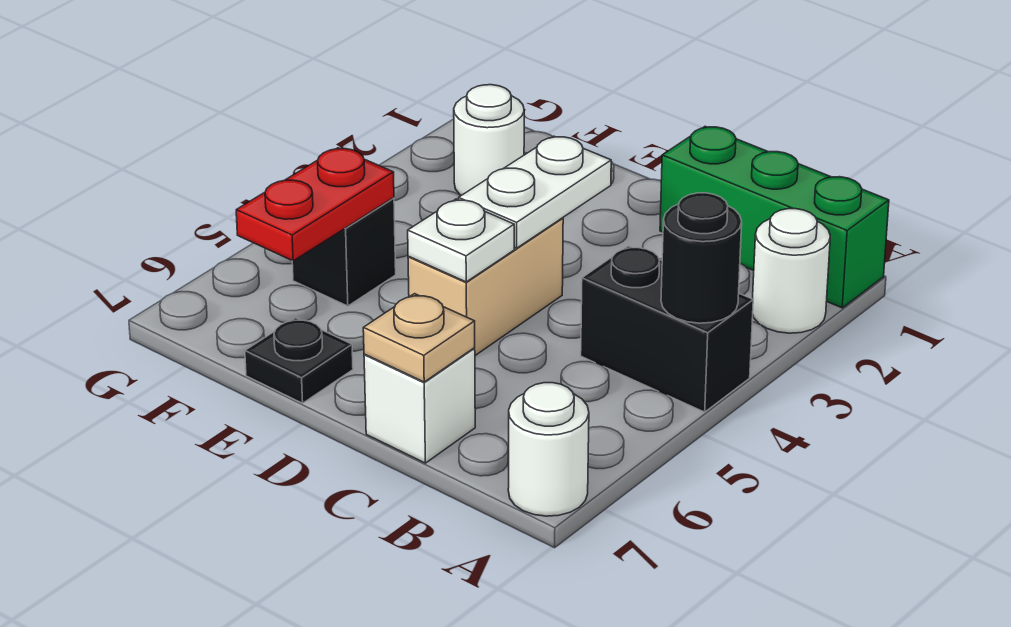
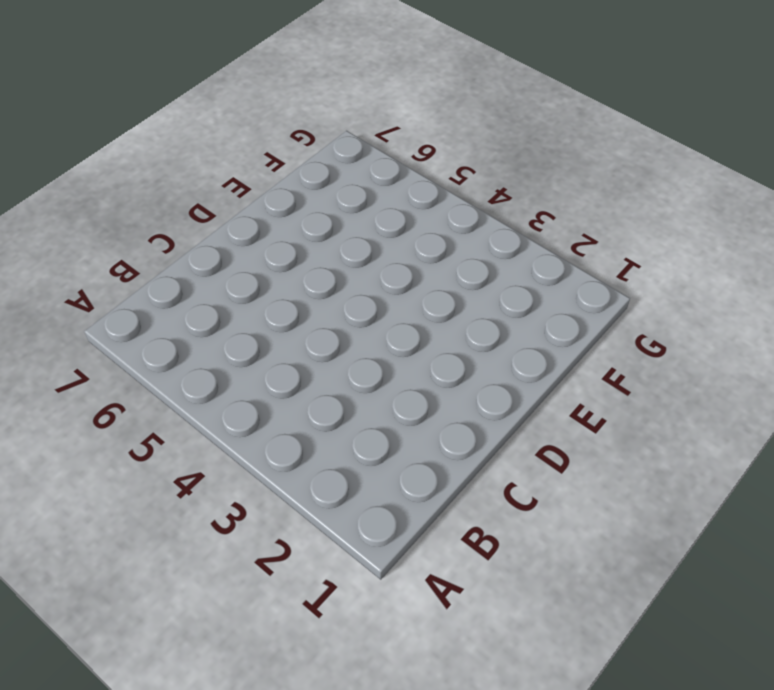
none -> green brick A1:C1 level 1
none -> white round brick A2 level 1
none -> black brick A4:B4 level 1

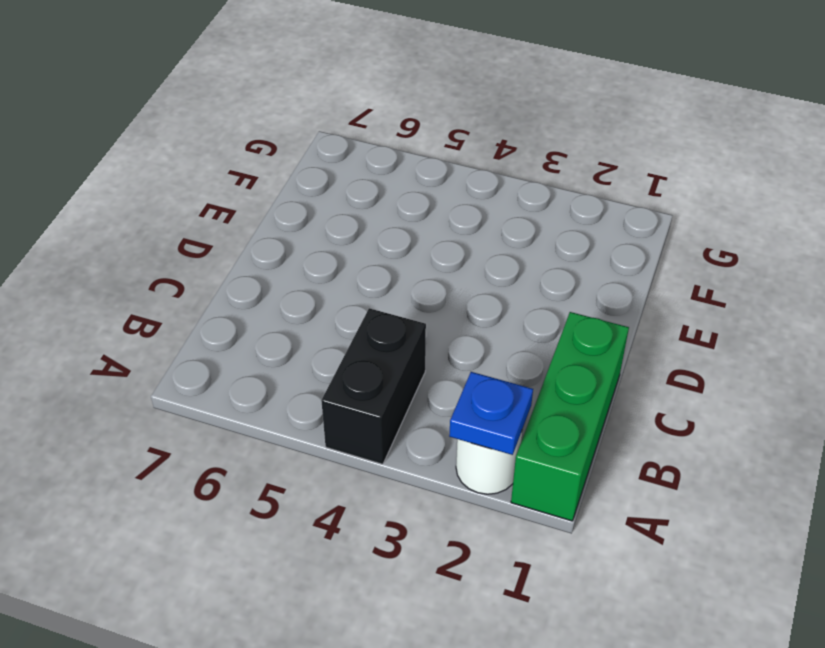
blue plate A2 level 2 -> none
none -> white round brick A7 level 1
none -> white brick C7 level 1
none -> tan brick D4:D5 level 1

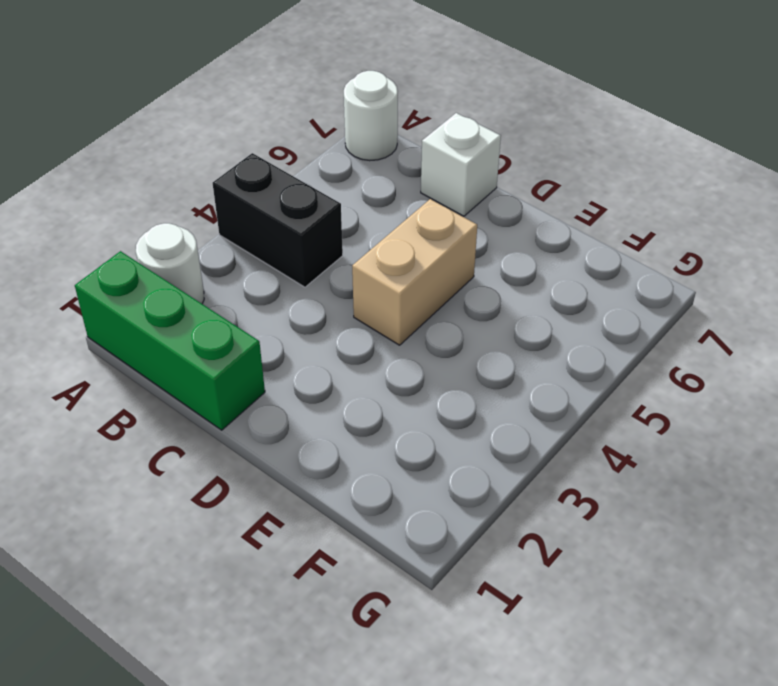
none -> black plate E7 level 1
none -> white round brick F2 level 1
none -> black brick F5 level 1

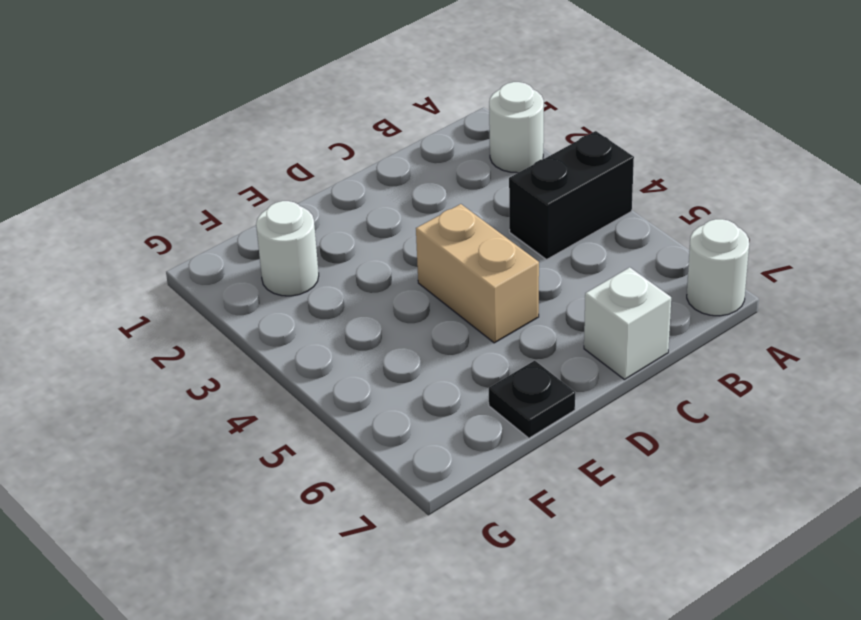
none -> green brick A1:C1 level 1
none -> black brick F5 level 1
none -> black round brick A4 level 2

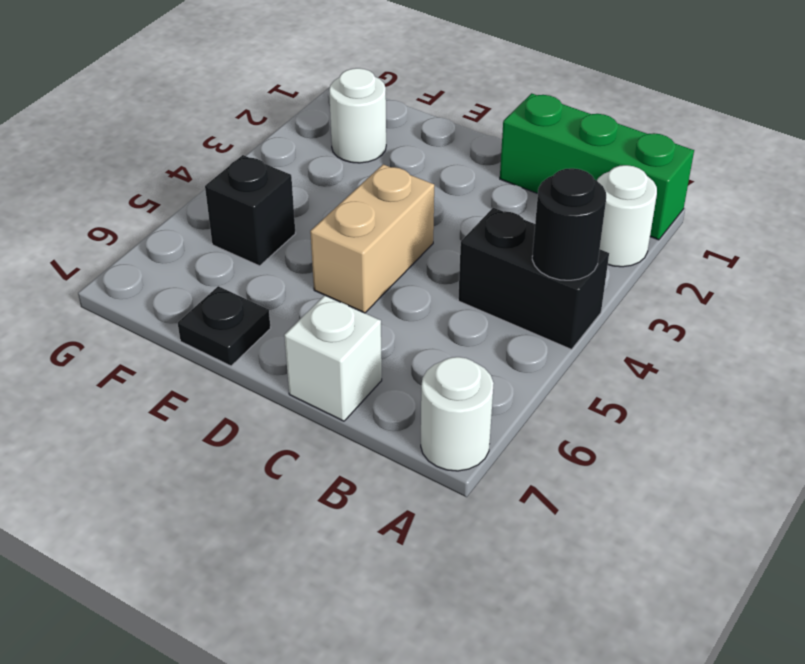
none -> tan plate C7 level 2
none -> white plate D3:D4 level 2
none -> white plate D5 level 2

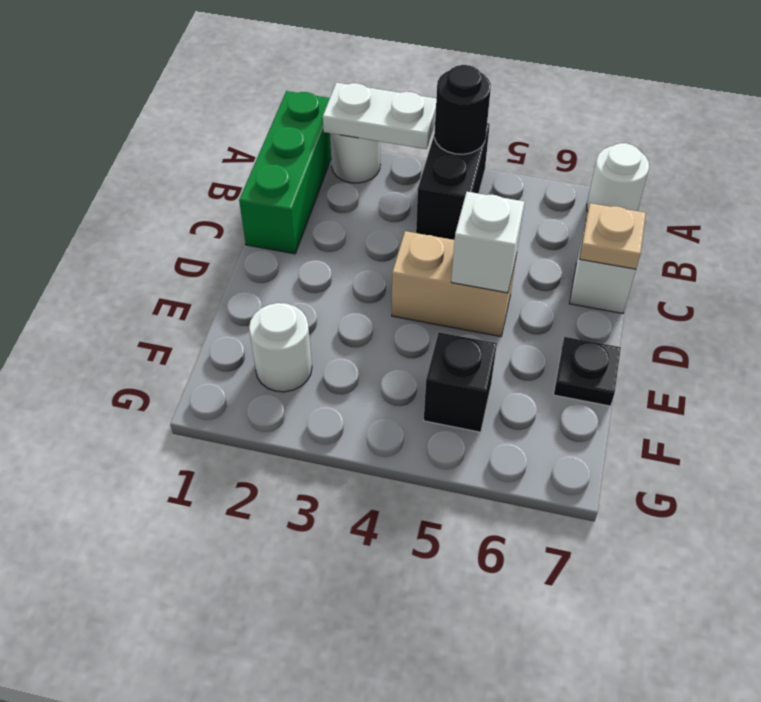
white plate A2:A3 level 2 -> white plate D3:D4 level 2
white brick D5 level 2 -> white plate D5 level 2
none -> red plate F5:F6 level 2

